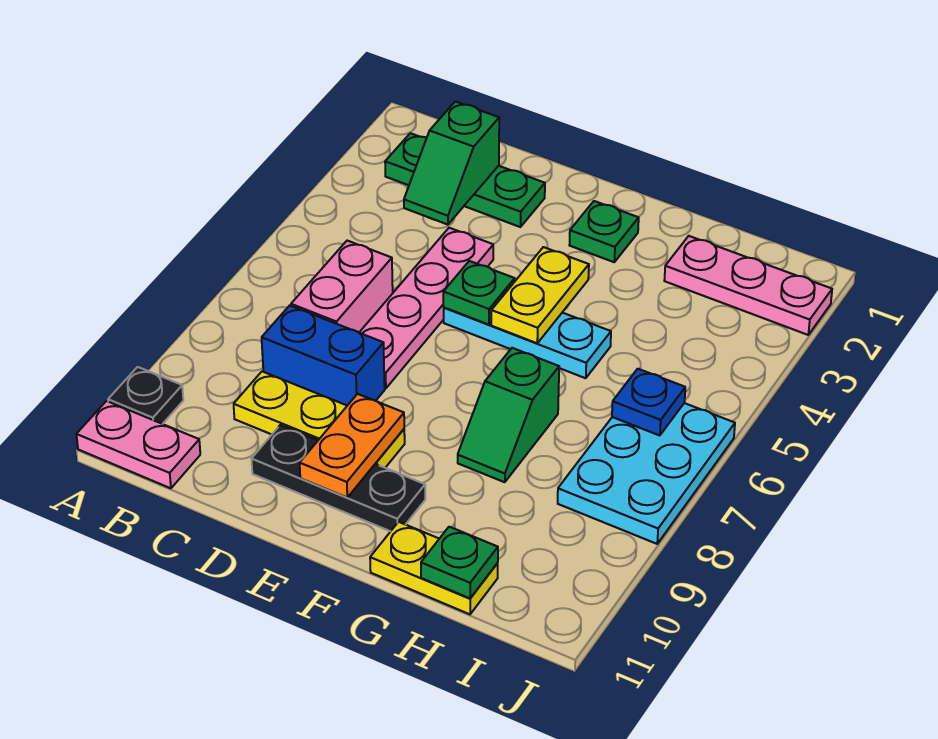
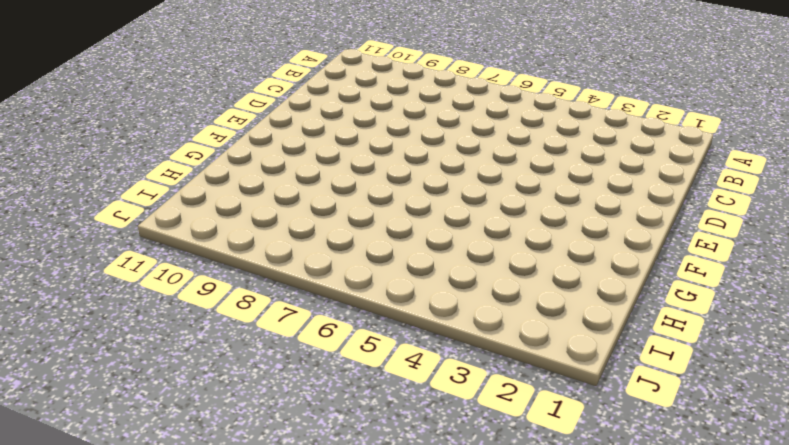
none -> black plate A10 level 1
none -> pink plate A11:B11 level 1
none -> green plate B2:D2 level 1

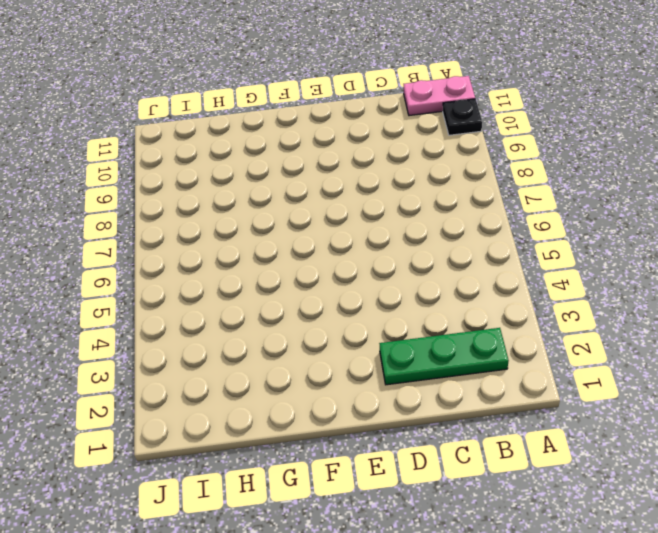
none -> pink brick C6:C7 level 1
none -> blue brick C8:D8 level 1
none -> yellow plate C9:E9 level 1

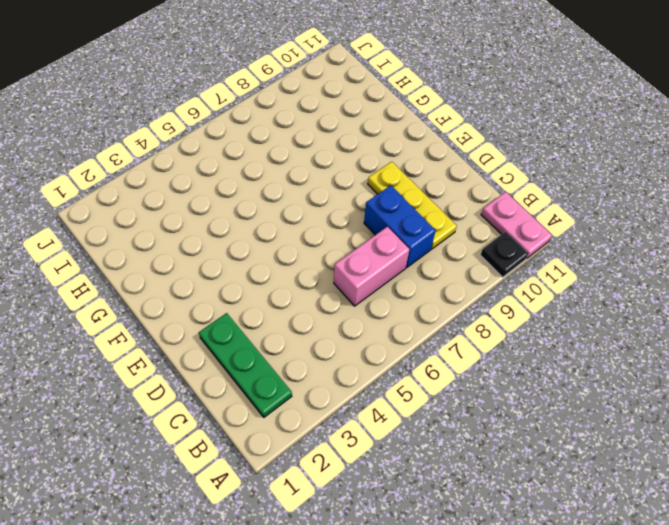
none -> pink plate D4:D7 level 1
none -> black plate D10:F10 level 1
none -> cyan plate E5:G5 level 1

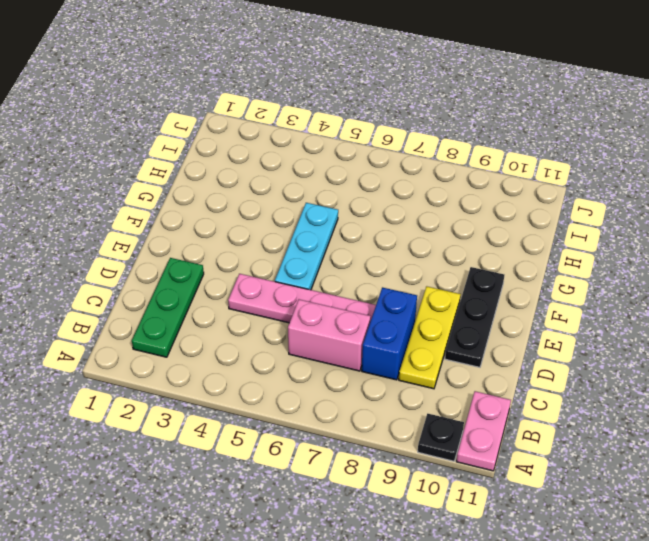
none -> green plate F2 level 1
none -> green slope G7:G8 level 1 top 7
none -> yellow plate G11:H11 level 1

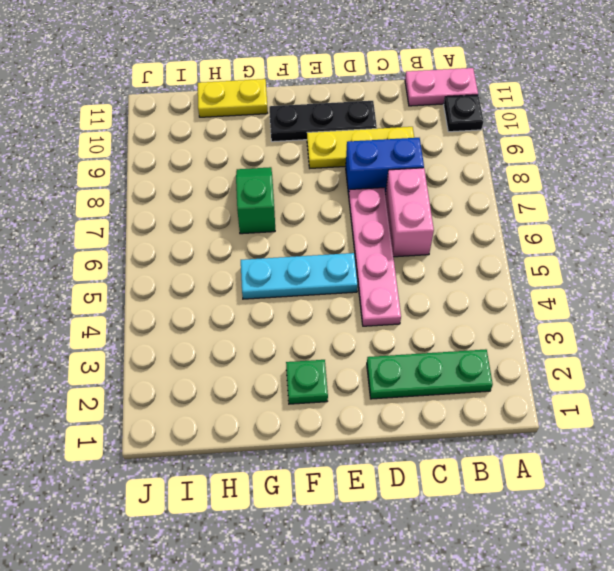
none -> pink plate H2:J2 level 1
none -> cyan plate I6:J8 level 1
none -> green slope C2:C3 level 2 top 2

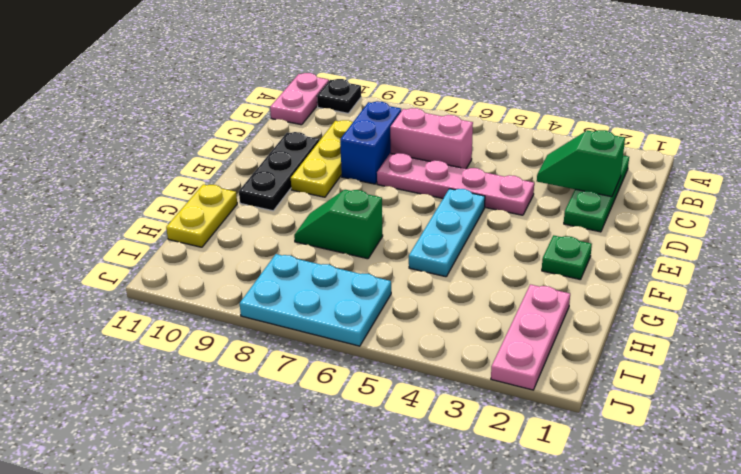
none -> green plate E5 level 2
none -> orange plate E9:E10 level 2
none -> yellow plate F4:F5 level 2

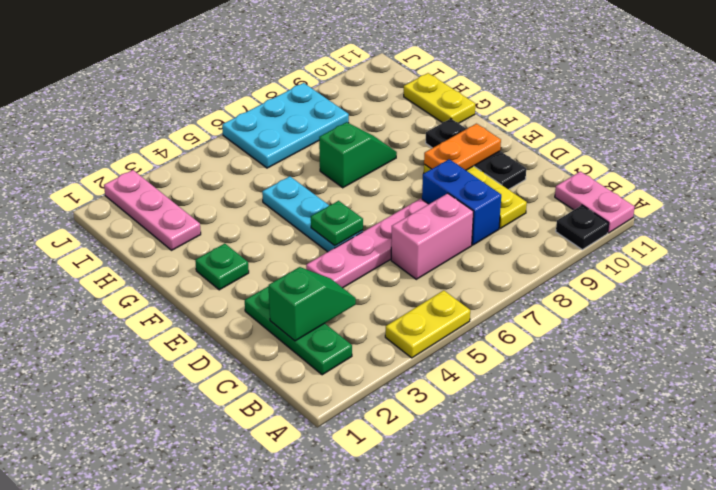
yellow plate A4:A5 level 1 -> yellow plate F4:F5 level 2
none -> green plate H11 level 2
none -> blue plate I6 level 2

